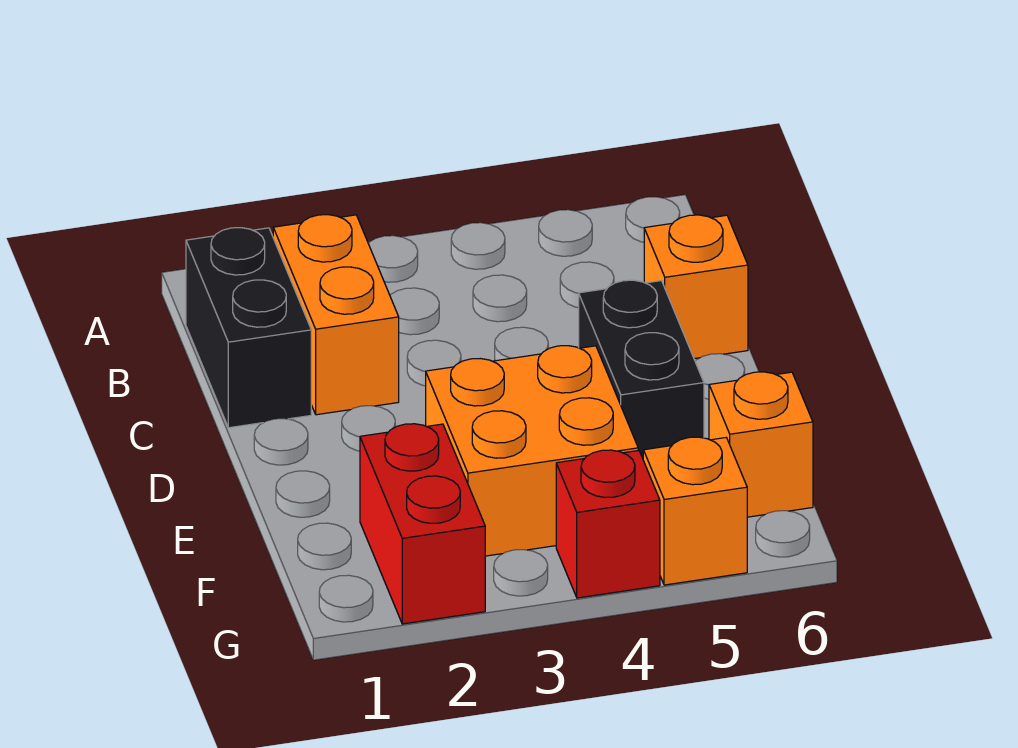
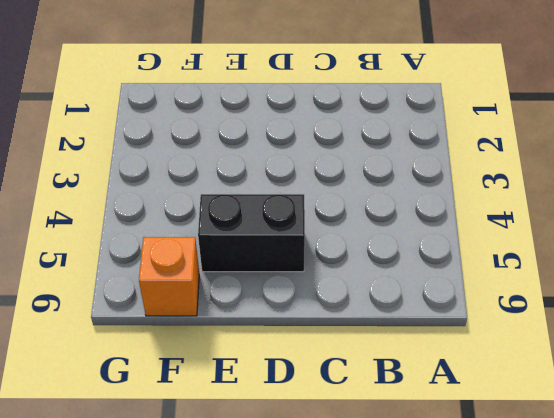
none -> black brick B1:C1 level 1
none -> orange brick B2:C2 level 1

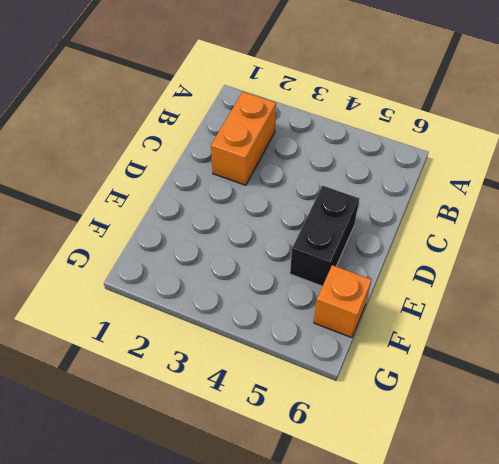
none -> black brick B1:C1 level 1
none -> orange brick C6 level 1

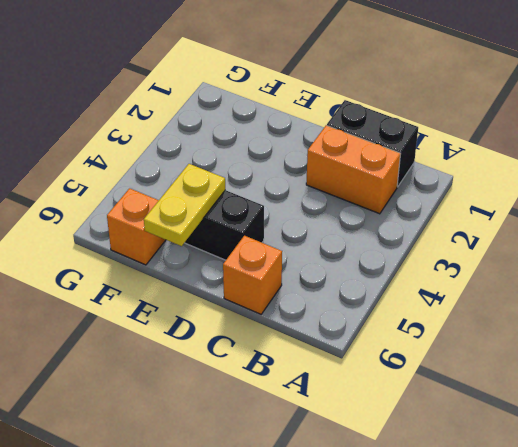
yellow plate E5:E6 level 2 -> none
none -> orange brick E3:F4 level 1
none -> red brick F2:G2 level 1

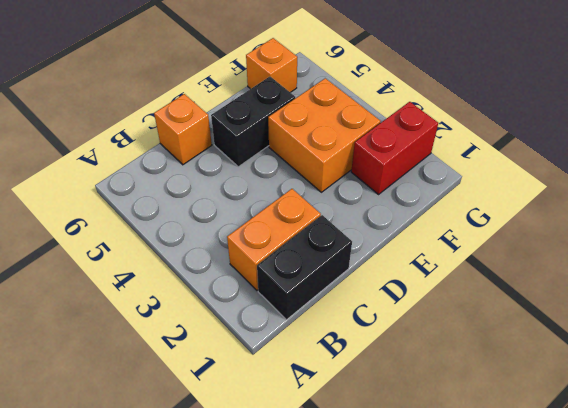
none -> red brick G4 level 1
none -> orange brick G5 level 1

